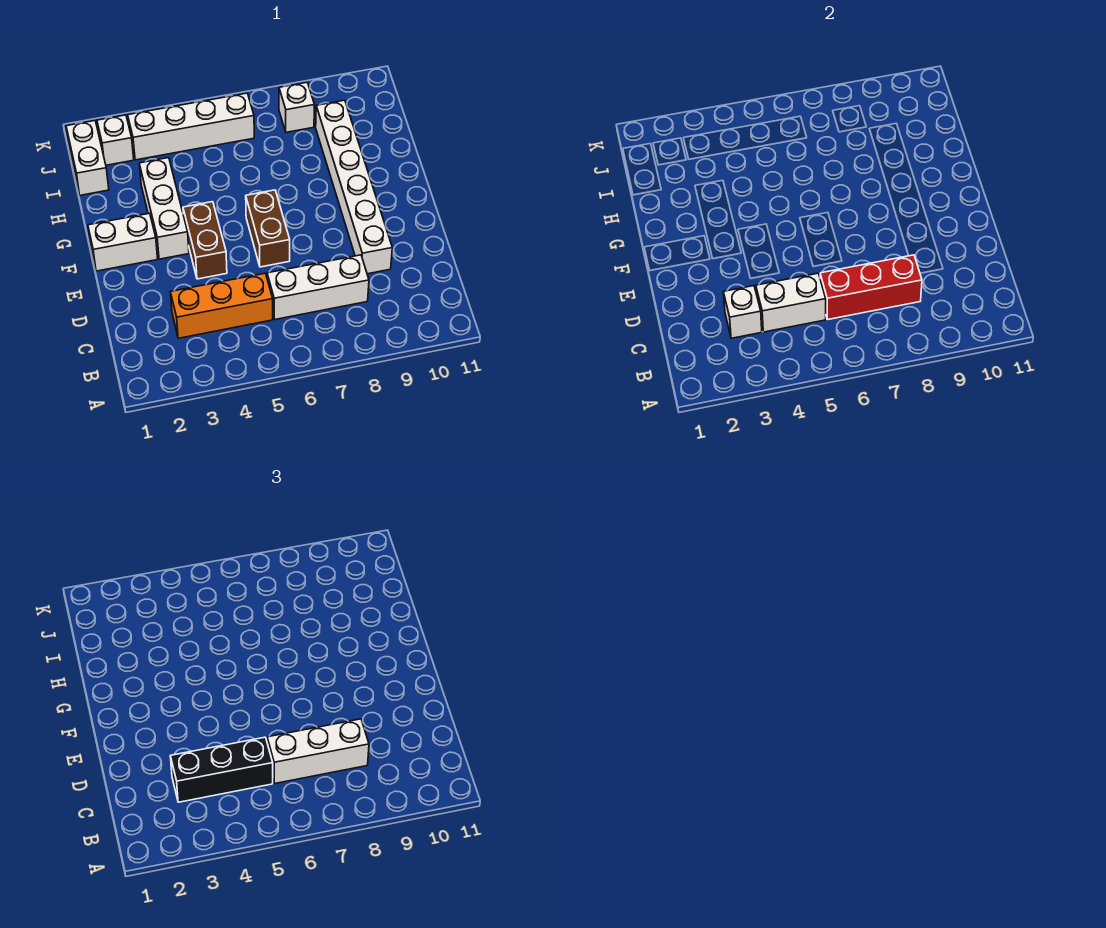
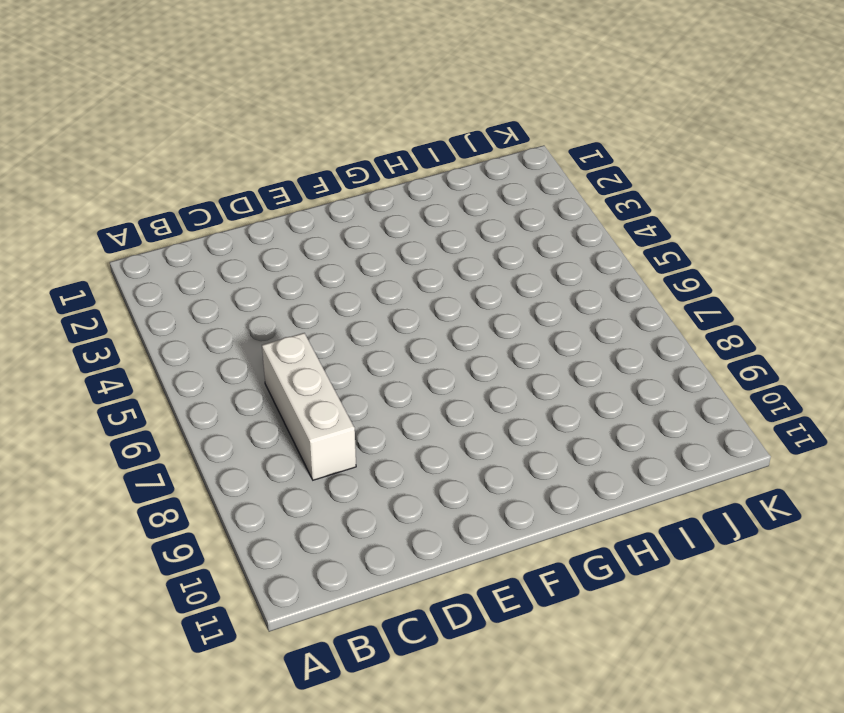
none -> orange brick C3:C5 level 1
none -> white brick D9:I9 level 1
none -> brown brick E4:F4 level 1

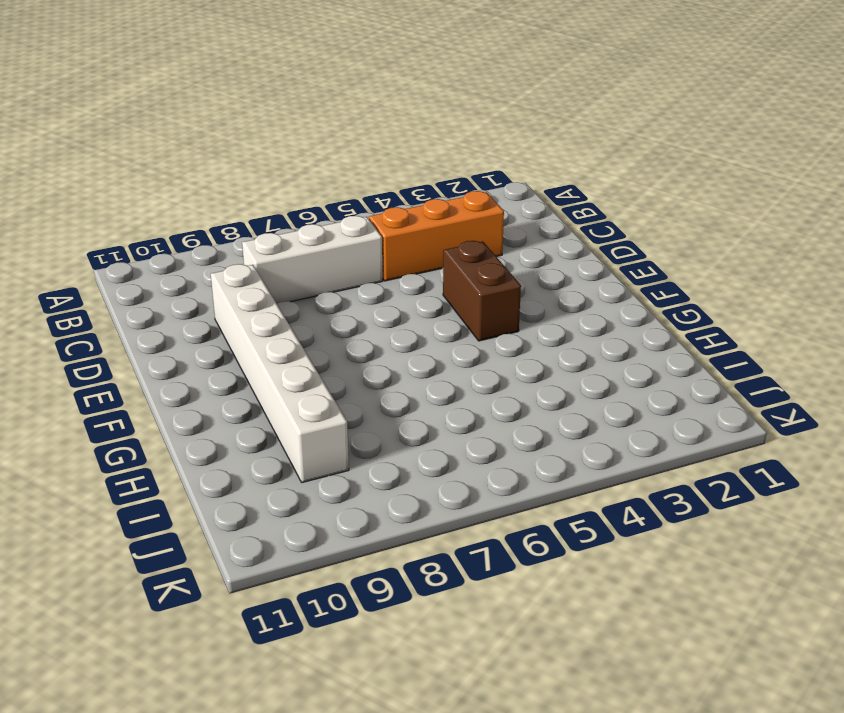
none -> brown brick E6:F6 level 1
none -> white brick F1:F2 level 1
none -> white brick F3:H3 level 1

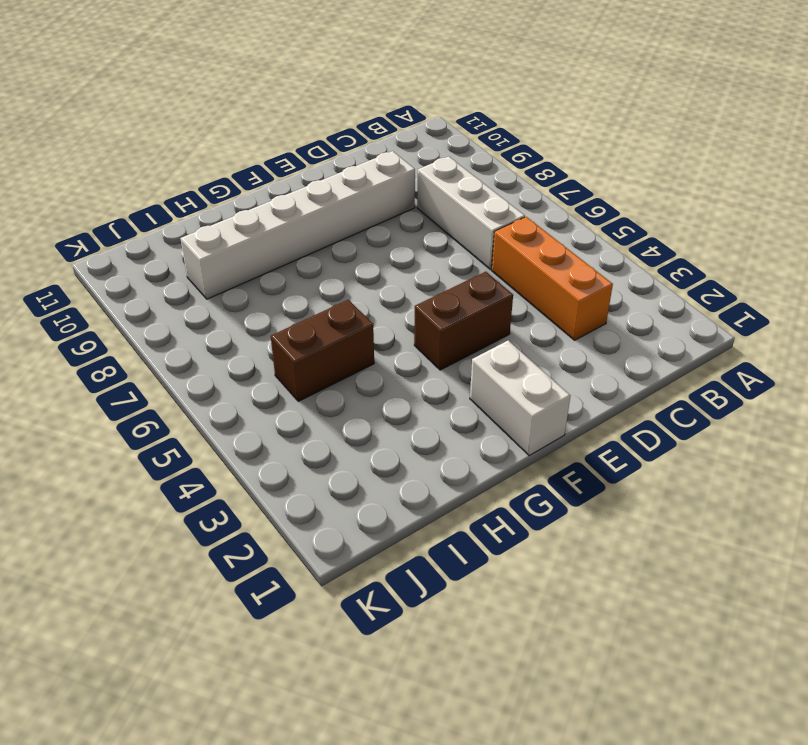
brown brick H5:I5 level 1 -> brown brick E6:F6 level 1
none -> white brick F3:H3 level 1
none -> white brick I1:J1 level 1
none -> white brick J2 level 1

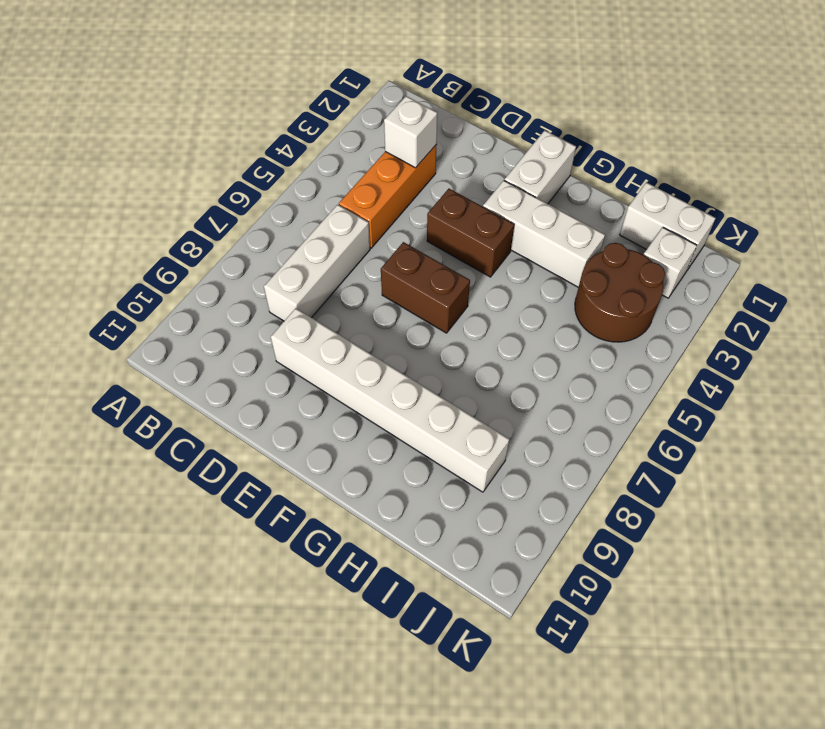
brown round brick I3:J4 level 1 -> white brick J3:J6 level 1
none -> white brick J8 level 1
none -> white brick C4:C5 level 2
none -> red brick C6:C8 level 2

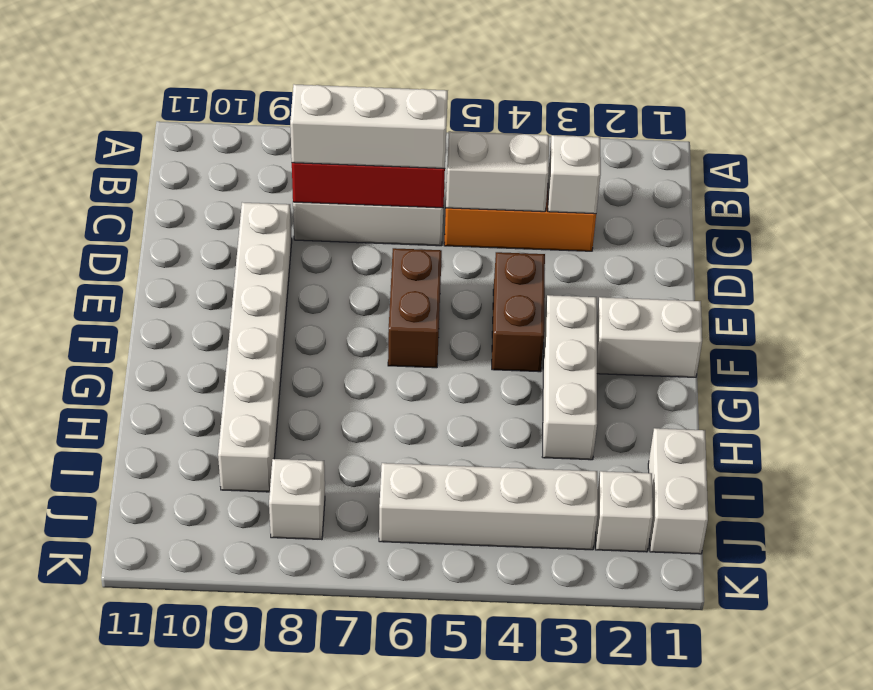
none -> black brick C3:C5 level 3

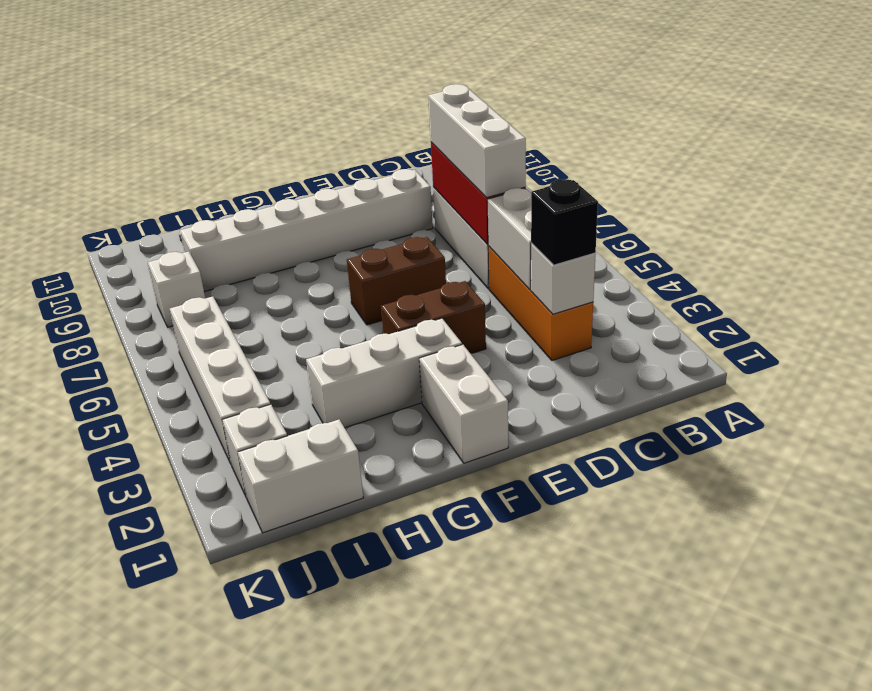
black brick C3 level 3 -> black brick C3:C5 level 3

